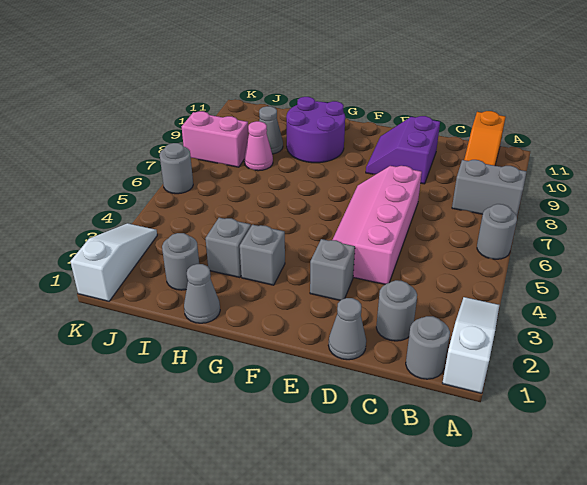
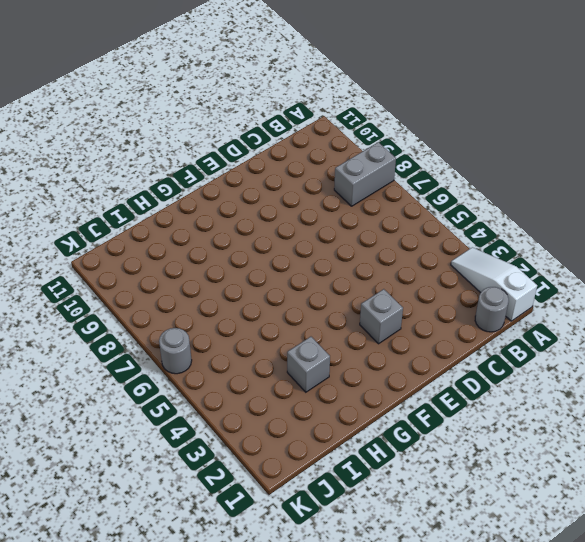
none -> grey round brick A6 level 1
none -> orange slope B9:B11 level 1 top 11
none -> grey round brick C2 level 1

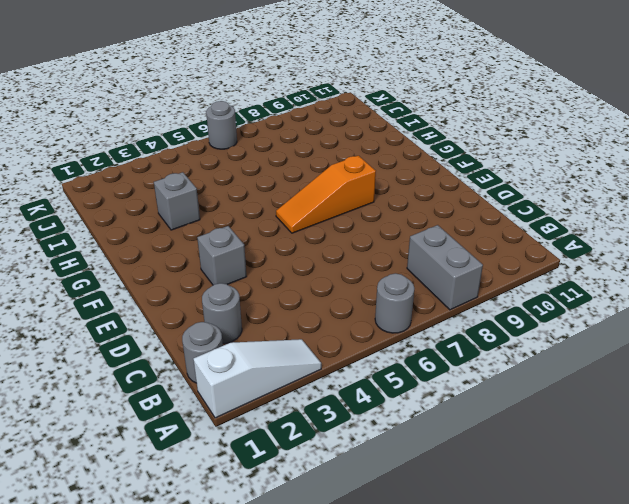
orange slope F6:F8 level 1 top 8 -> orange slope B9:B11 level 1 top 11
none -> grey cone D1 level 1
none -> pink slope D4:E7 level 1 top D
none -> purple slope D9:E10 level 1 top D

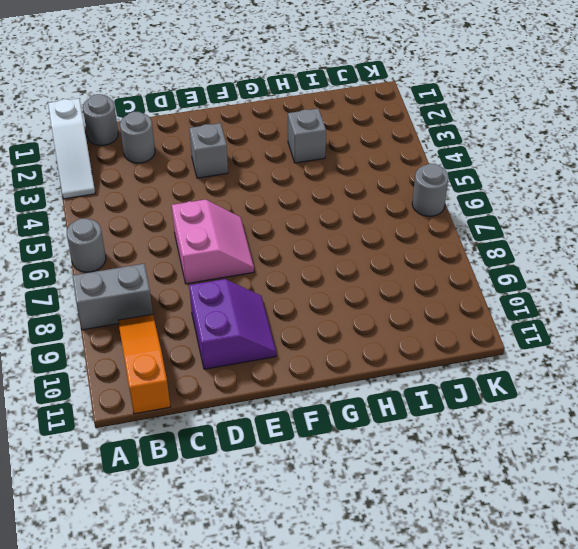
pink slope D6:E7 level 1 top D -> pink slope D4:E7 level 1 top D
none -> grey cone D1 level 1
none -> grey brick G3 level 1
none -> purple round brick G9:H10 level 1

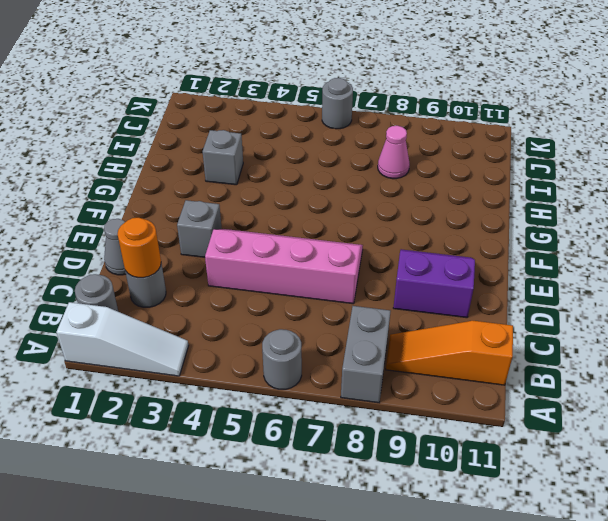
orange round brick C2 level 2 -> none
none -> grey brick G3 level 1
none -> purple round brick G9:H10 level 1
none -> grey cone H1 level 1

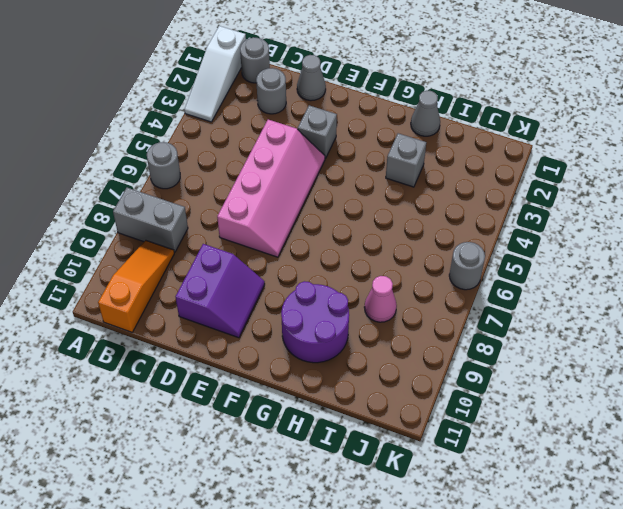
none -> grey brick G3 level 1
none -> grey round brick I2 level 1
none -> grey cone I9 level 1

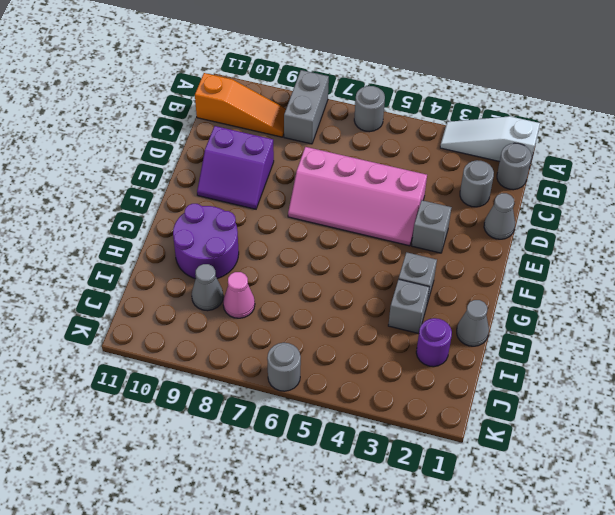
purple round brick I2 level 1 -> grey round brick I2 level 1
none -> pink brick J8:K8 level 1
none -> white slope K1:K3 level 1 top 1

